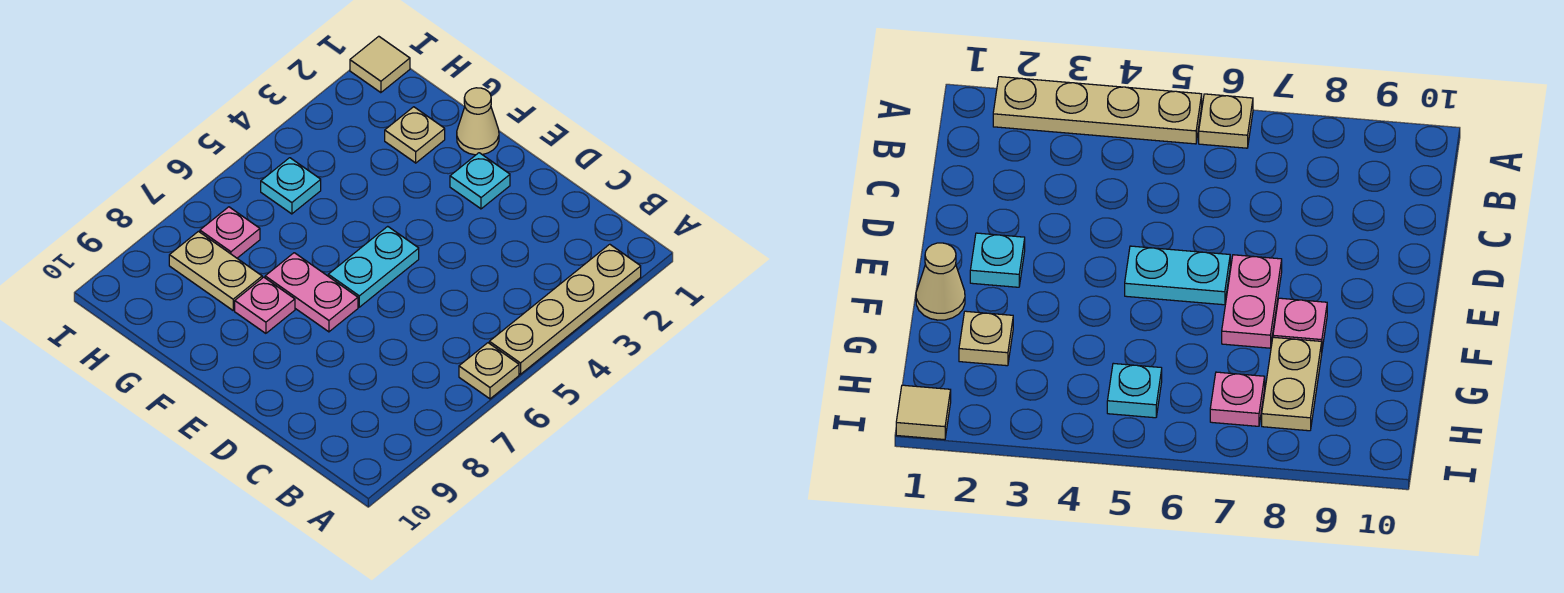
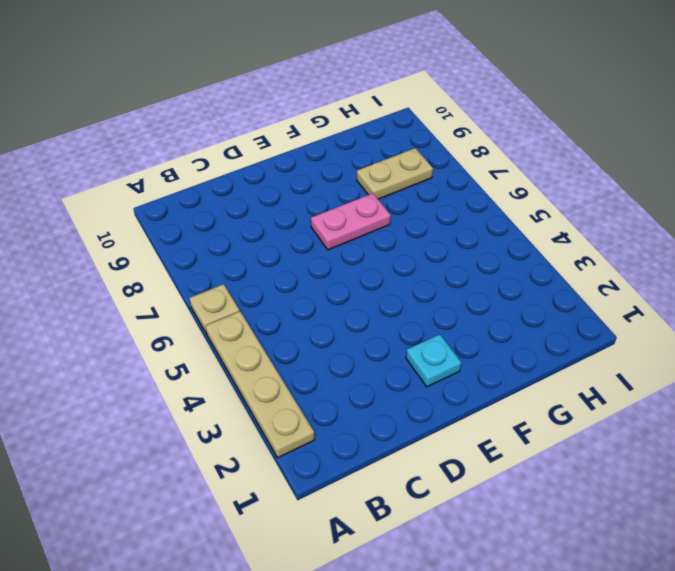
none -> cyan plate E5:E6 level 1
none -> tan cone F1 level 1
none -> pink plate F8 level 1

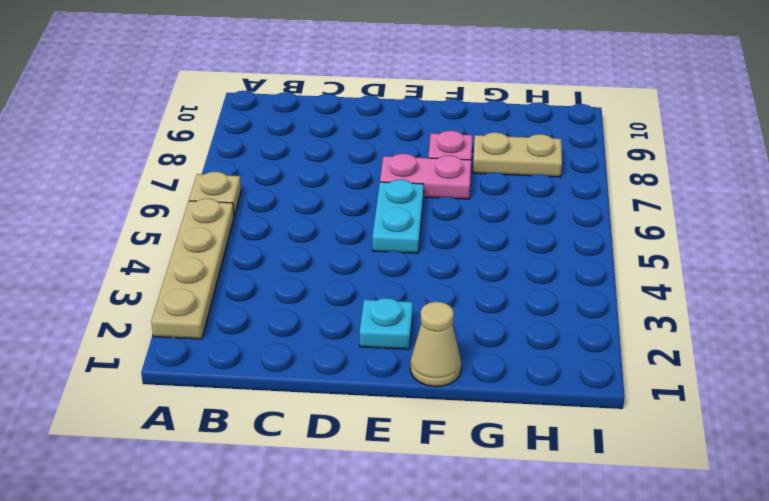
none -> tan plate G2 level 1
none -> cyan plate H5 level 1
none -> pink plate H7 level 1

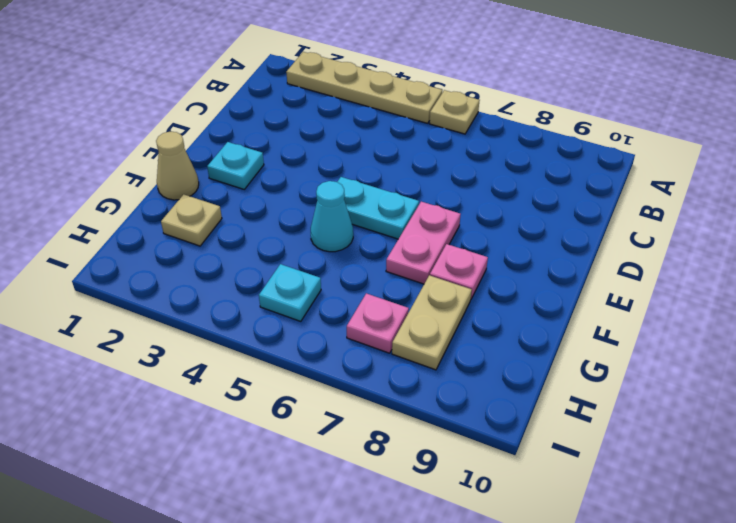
cyan cone F5 level 1 -> none
none -> tan tile I1 level 1

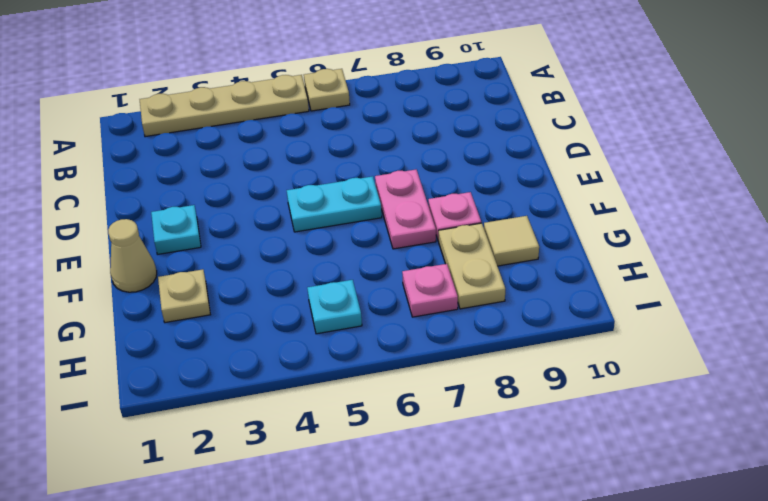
tan tile G9 level 1 -> tan tile I1 level 1

